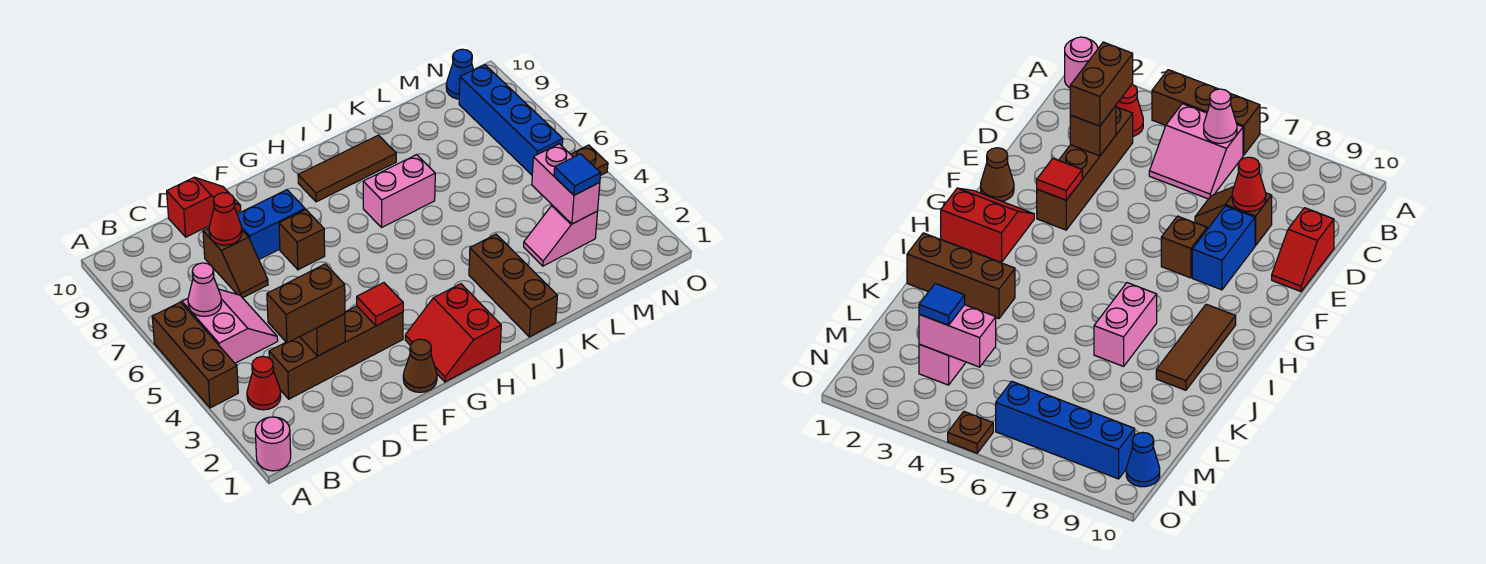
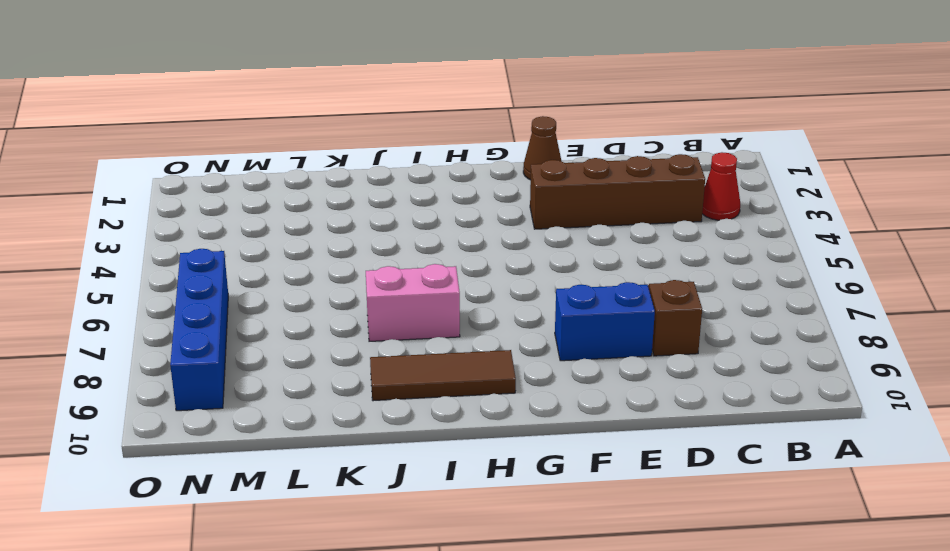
none -> pink round brick A1 level 1
none -> brown brick A4:A6 level 1
none -> pink slope B5:C6 level 1 top B

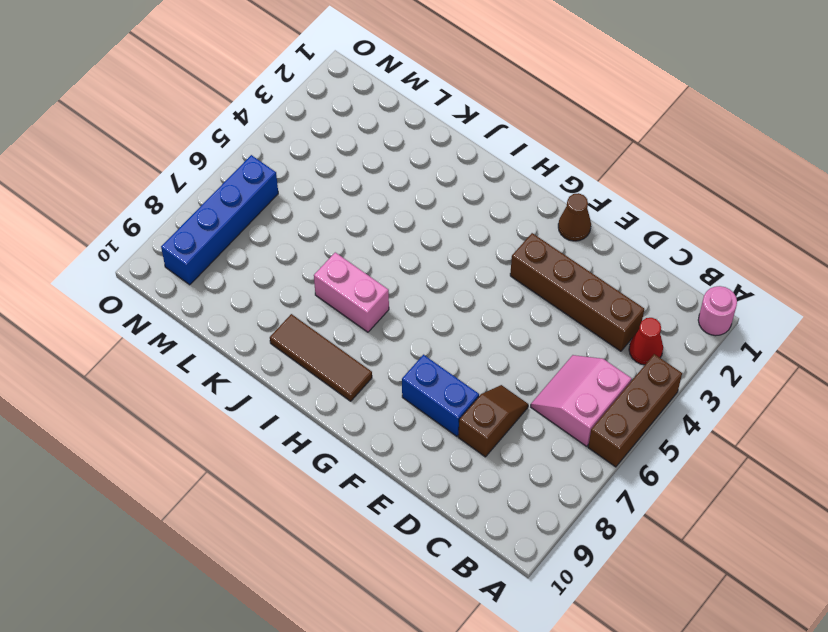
none -> red slope D10:E10 level 1 top D
none -> brown brick F7 level 1
none -> red slope G1:H2 level 1 top H

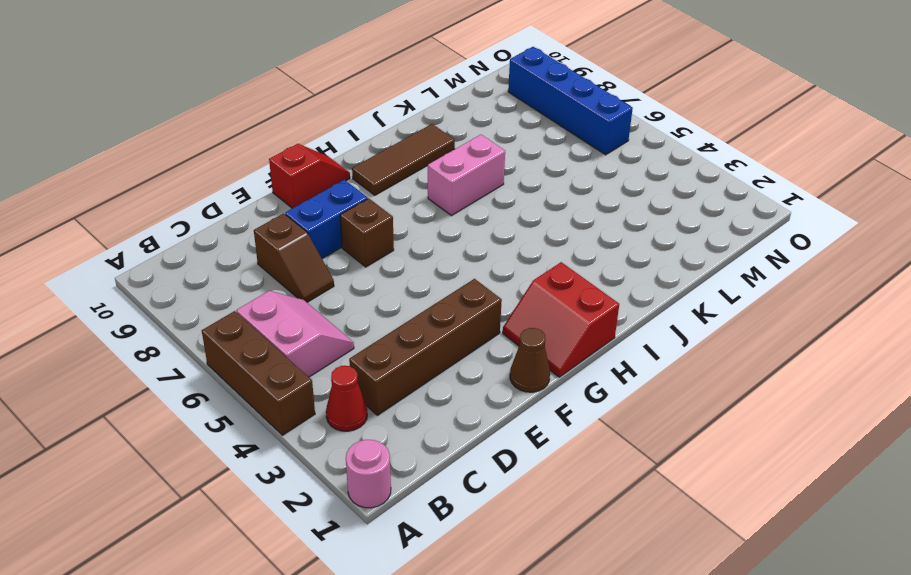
red slope F10:G10 level 1 top F -> red slope D10:E10 level 1 top D
none -> brown brick J1:J3 level 1
none -> pink slope L3:M3 level 1 top M
none -> blue cone N10 level 1

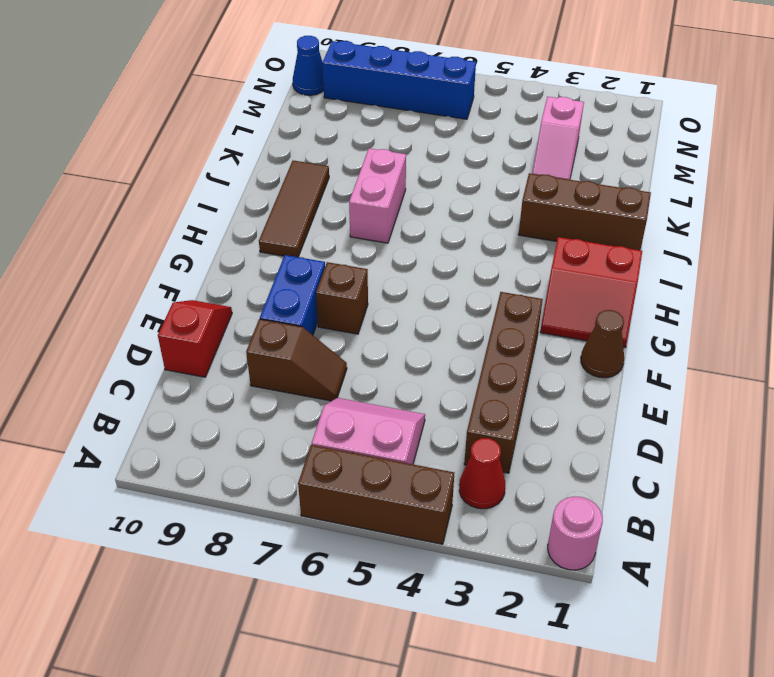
none -> brown plate O5 level 1
none -> pink cone B6 level 2
none -> brown brick D3 level 2

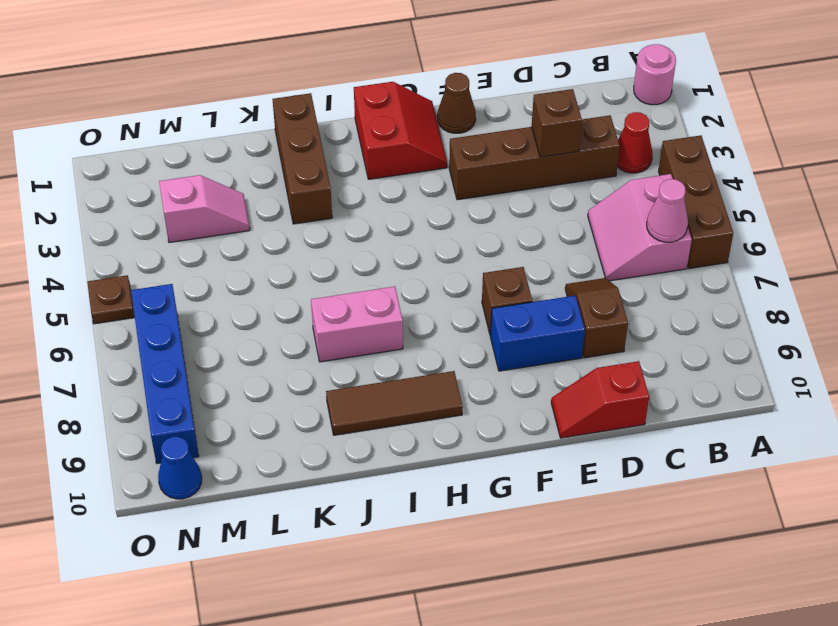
none -> red cone D8 level 2
none -> red tile F3 level 2
none -> pink brick M3:M4 level 2

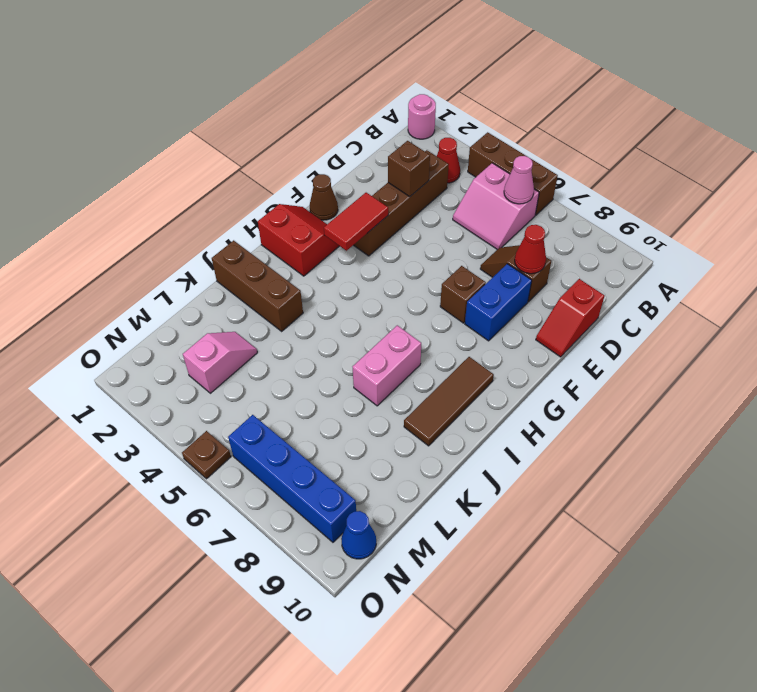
red tile F3:G3 level 2 -> red tile F3 level 2
none -> pink brick M3:M4 level 2
none -> brown brick C3:D3 level 3
none -> blue tile M3 level 3

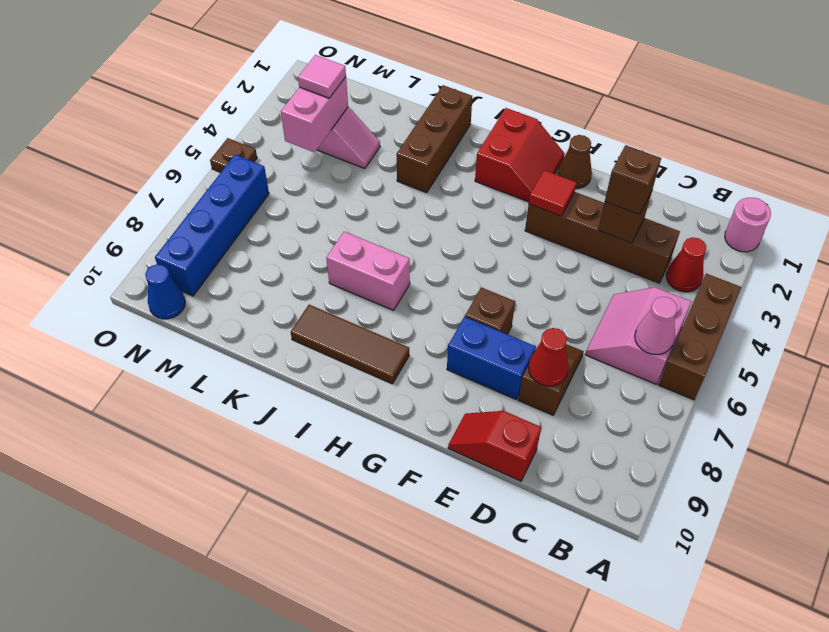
brown brick D3 level 3 -> brown brick C3:D3 level 3
pink tile M3 level 3 -> blue tile M3 level 3

